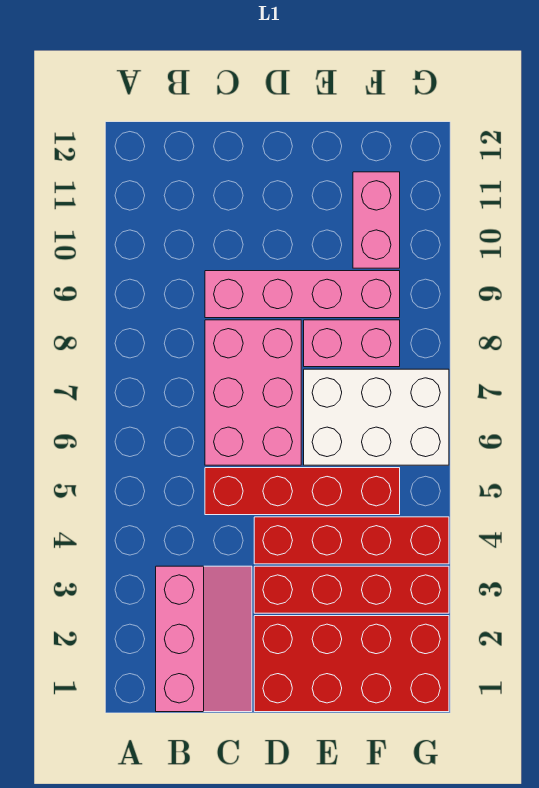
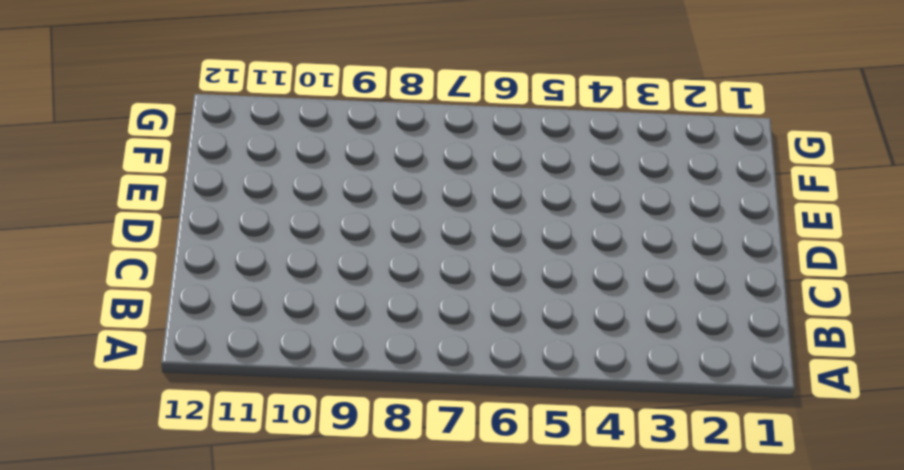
none -> pink slope B1:C3 level 1 top B
none -> red brick C5:F5 level 1

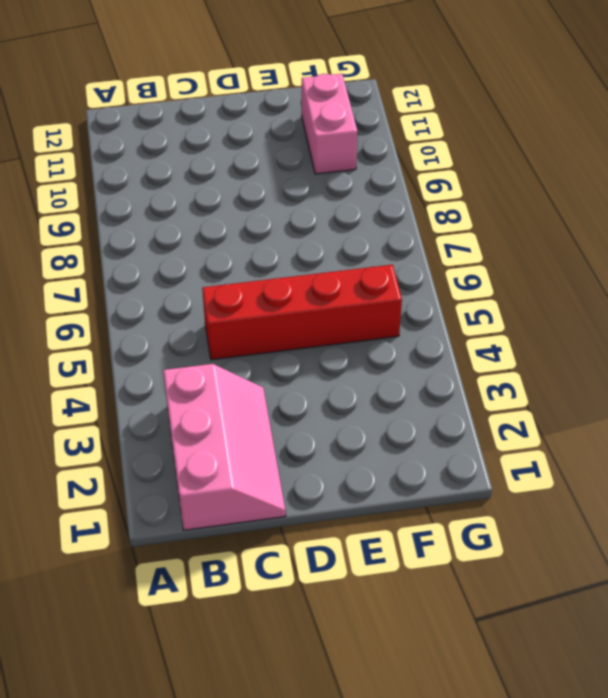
none -> pink brick C6:D8 level 1
none -> pink brick C9:F9 level 1

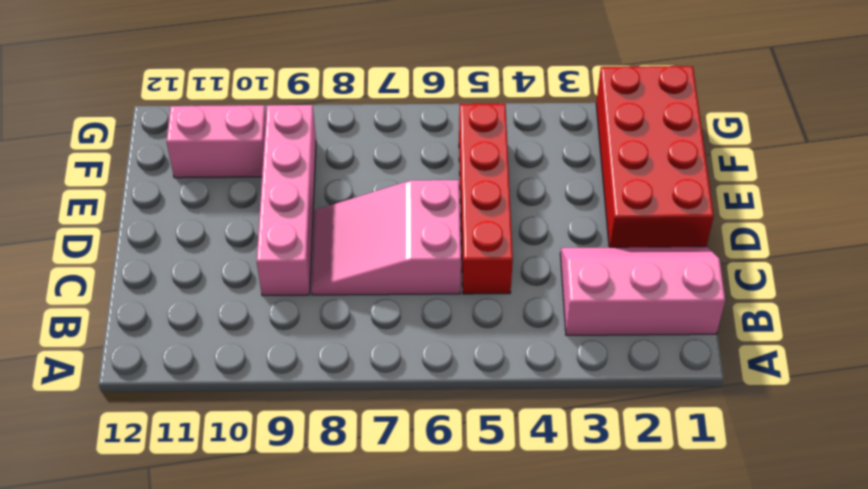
pink slope C6:D8 level 1 top 6 -> pink brick C6:D8 level 1
none -> red brick D3:G3 level 1
none -> red brick D4:G4 level 1

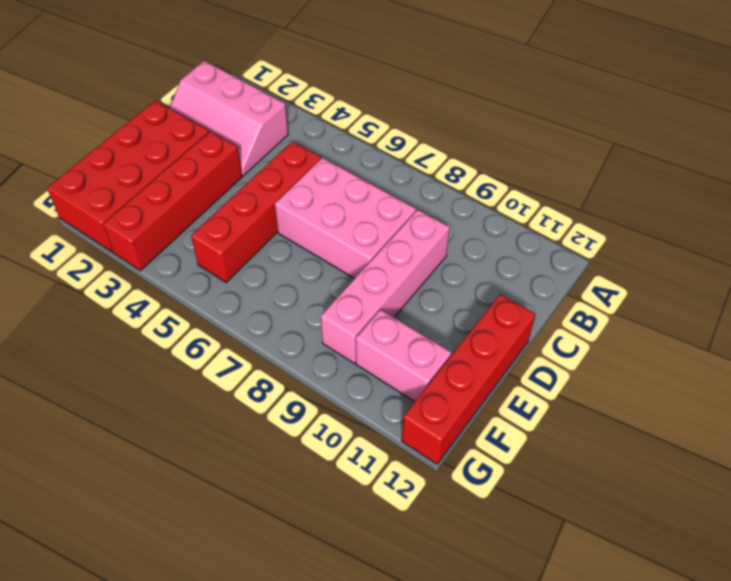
red brick D12:G12 level 1 -> red brick D4:G4 level 1
none -> white brick E6:G7 level 1
none -> pink brick E8:F8 level 1

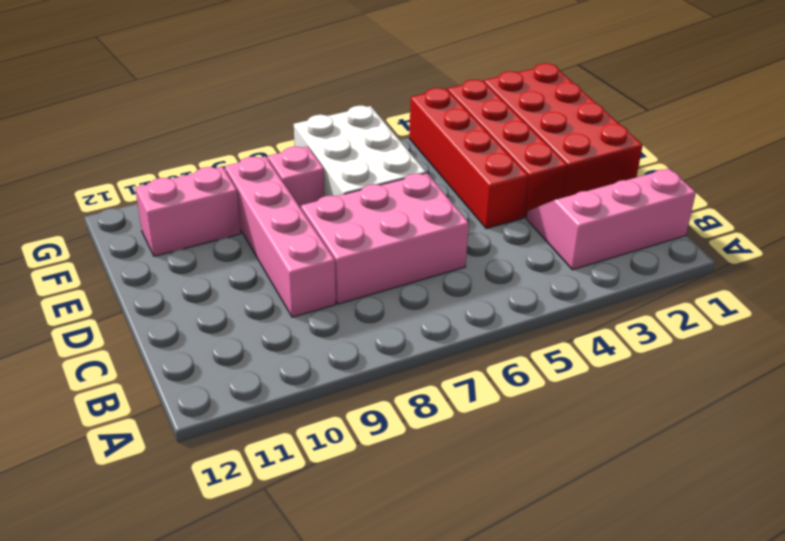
pink brick F8 level 1 -> pink brick E8:F8 level 1
none -> red brick C5:F5 level 1

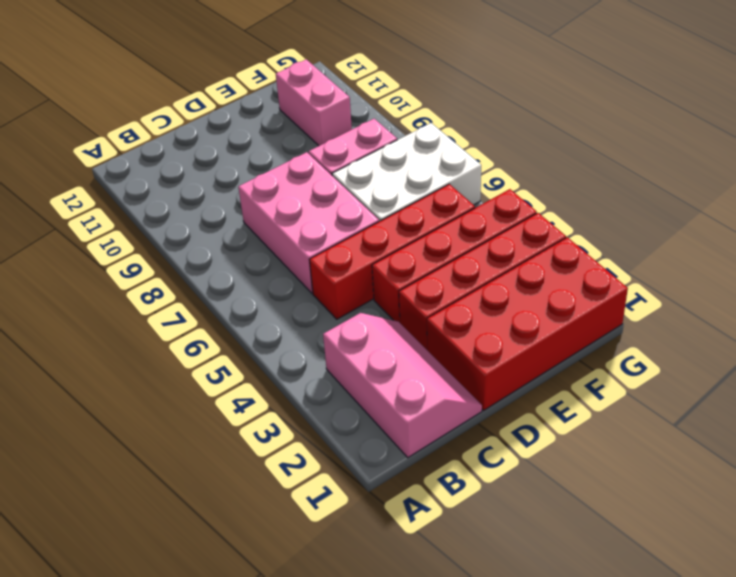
none -> pink brick C9:F9 level 1

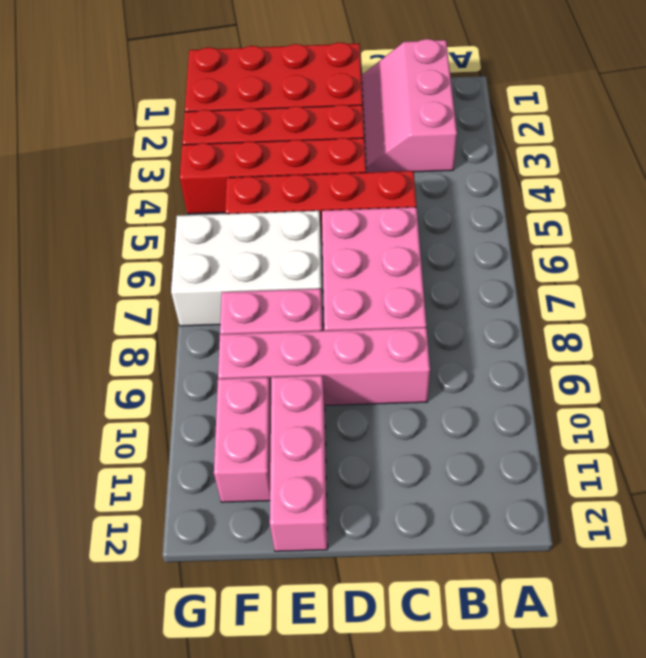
pink brick E10:E12 level 1 -> none

